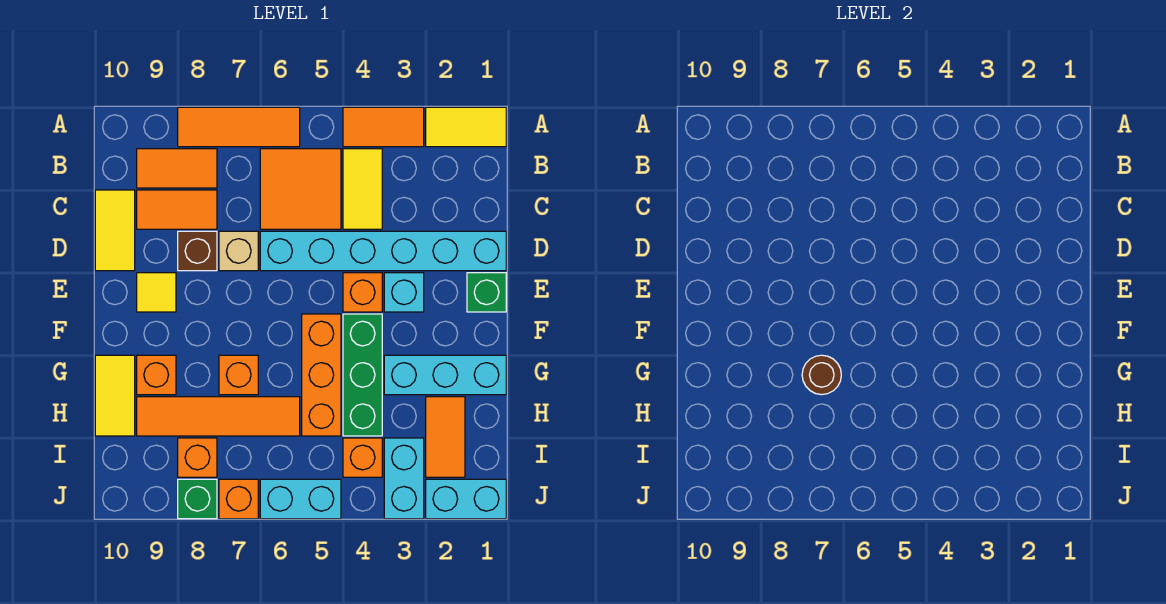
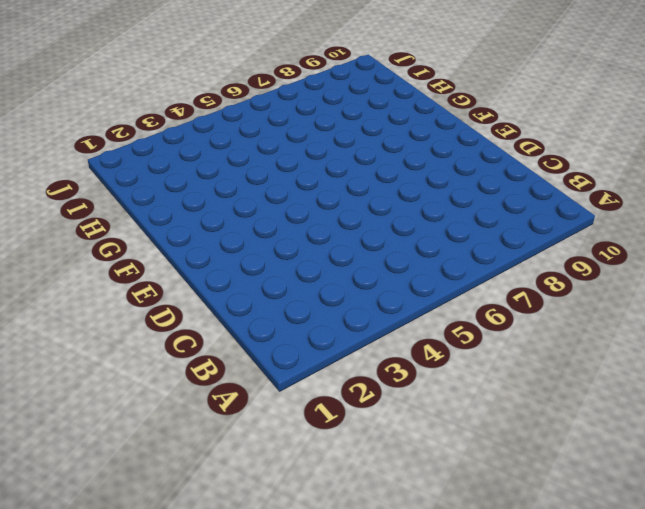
none -> yellow tile A1:A2 level 1
none -> orange tile A3:A4 level 1
none -> orange tile A6:A8 level 1
none -> yellow tile B4:C4 level 1

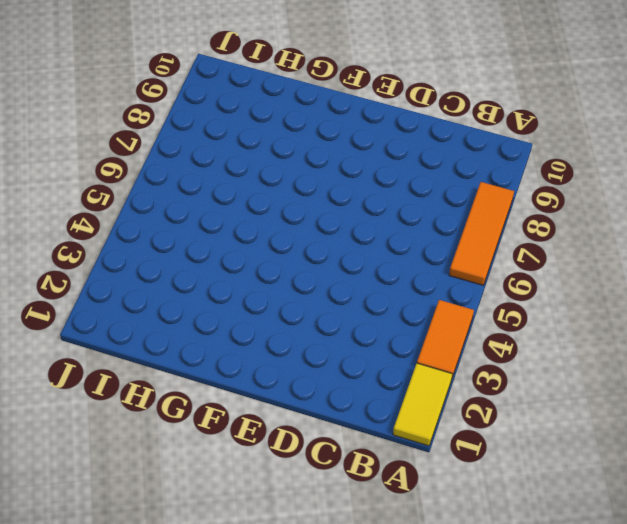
none -> yellow tile B4:C4 level 1
none -> orange tile B5:C6 level 1
none -> orange tile B8:B9 level 1
none -> orange tile C8:C9 level 1

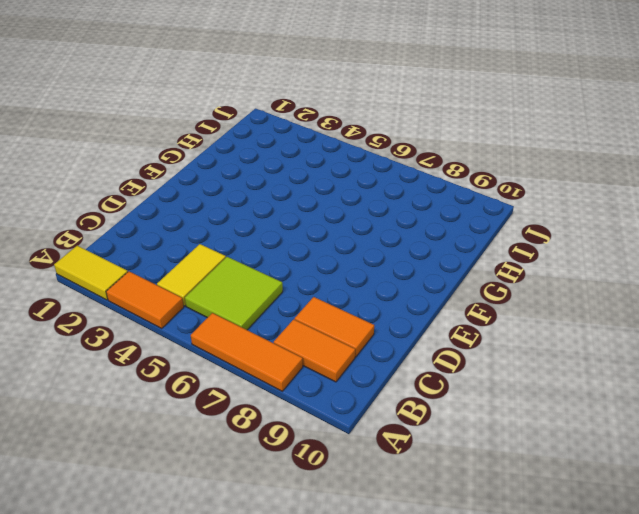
lime tile B5:C6 level 1 -> orange tile B5:C6 level 1
none -> yellow tile C10:D10 level 1
none -> cyan brick D1:D6 level 1
none -> tan brick D7 level 1
none -> brown brick D8 level 1

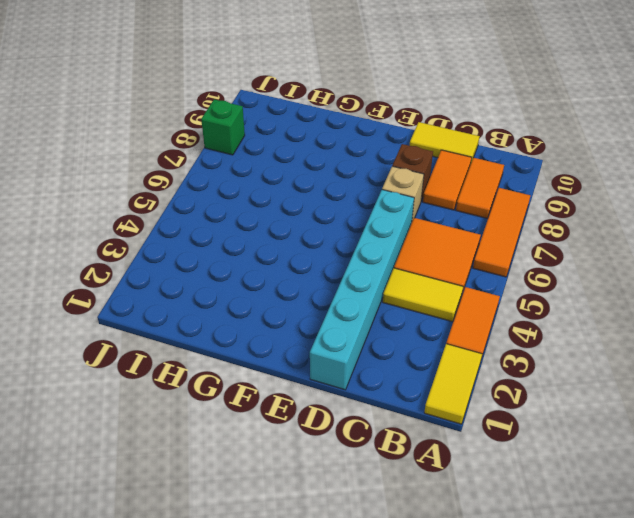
none -> green brick E1 level 1
none -> cyan brick E3 level 1
none -> orange brick E4 level 1
none -> yellow tile E9 level 1

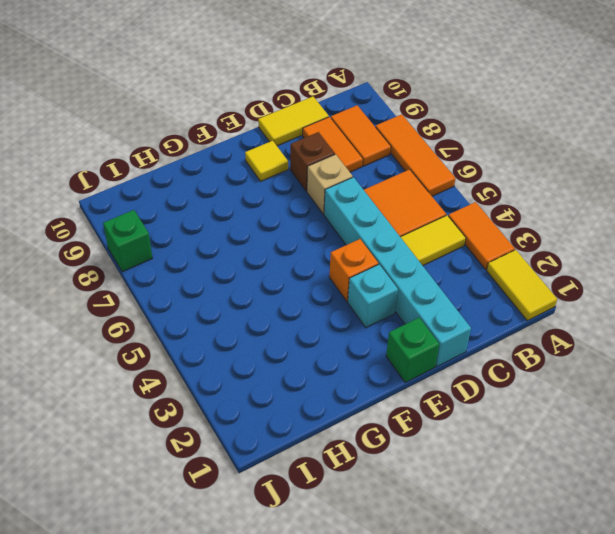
none -> green brick F4:H4 level 1
none -> orange brick F5:H5 level 1
none -> cyan brick G1:G3 level 1
none -> orange brick G7 level 1

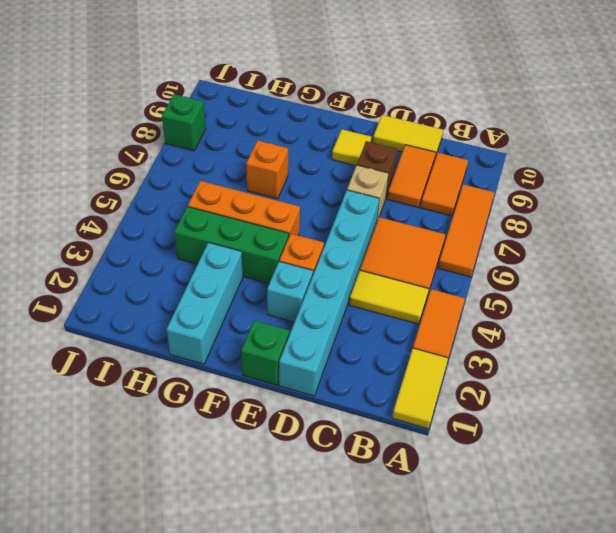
none -> orange brick G9 level 1
none -> yellow tile G10:H10 level 1
none -> orange tile H2:I2 level 1
none -> orange tile H6:H9 level 1

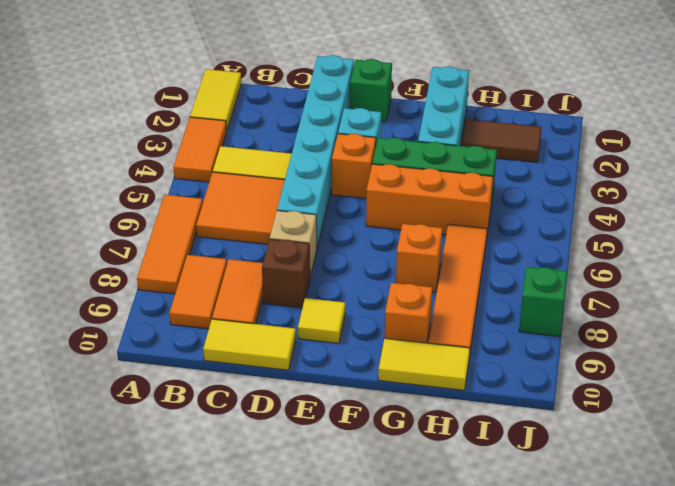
brown tile H2:I2 level 1 -> orange tile H2:I2 level 1
none -> cyan brick I3:J3 level 1
none -> orange brick I4 level 1
none -> orange brick I8 level 1
none -> cyan brick J1:J2 level 1

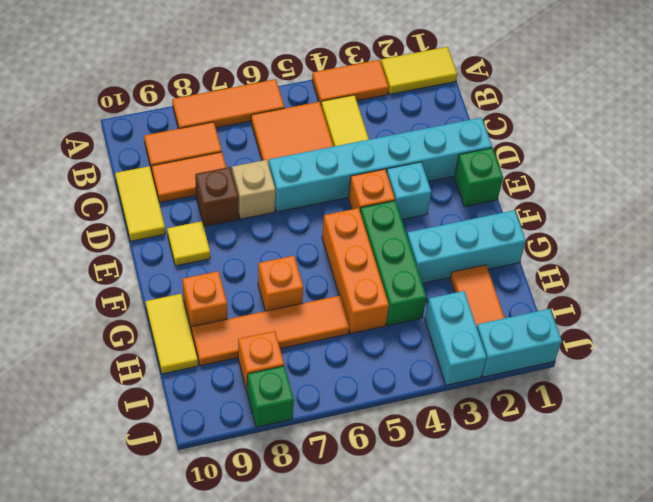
none -> orange brick I4 level 1
none -> cyan brick J5:J6 level 1
none -> orange brick J7 level 1
none -> brown round brick G7 level 2

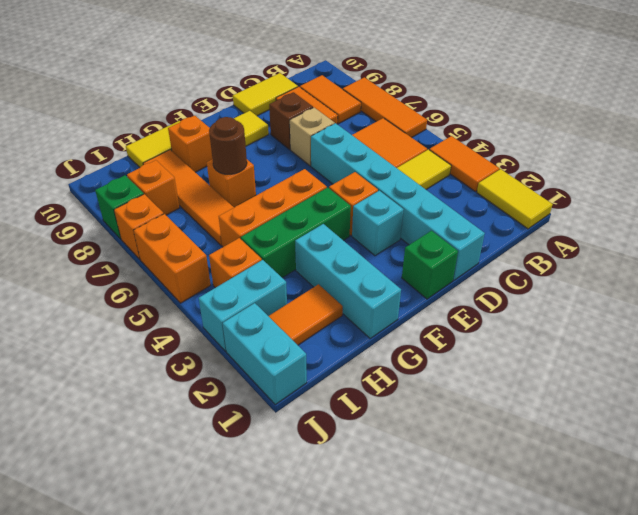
orange brick J5:J6 level 1 -> cyan brick J5:J6 level 1

